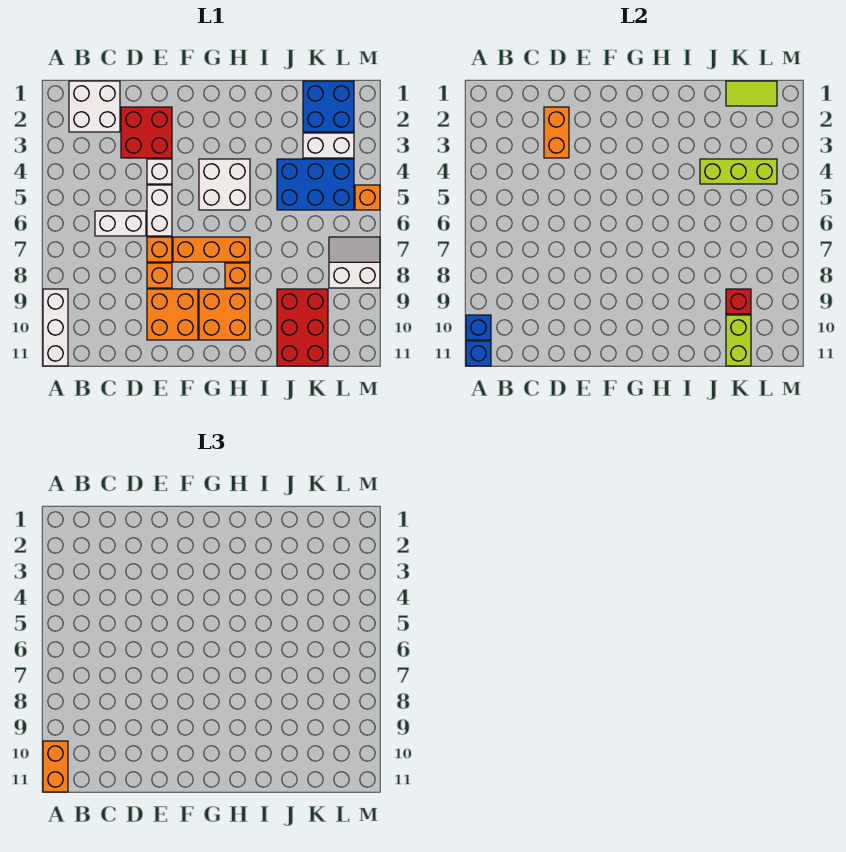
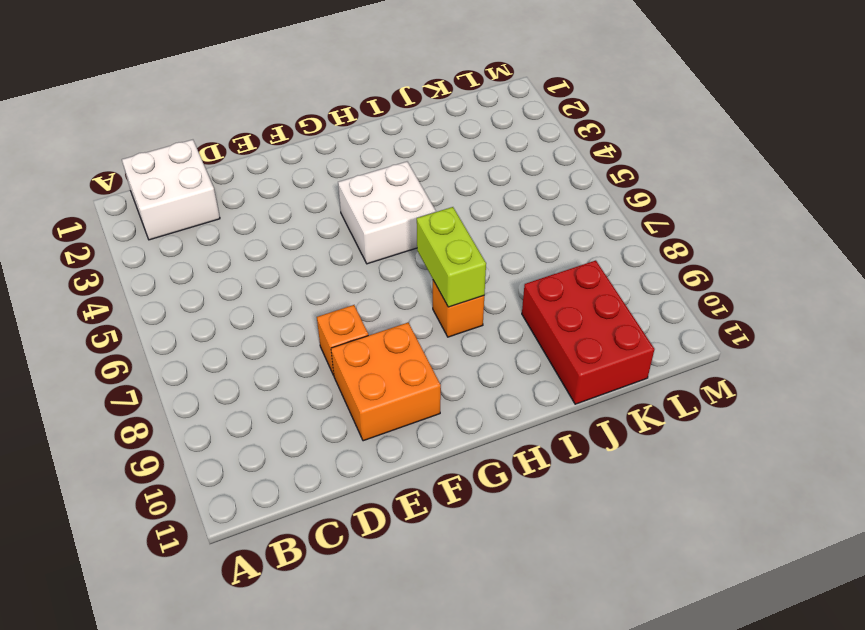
lime brick H7:H8 level 2 -> lime brick K10:K11 level 2
none -> white brick A9:A11 level 1
none -> white brick C6:D6 level 1
none -> red brick D2:E3 level 1

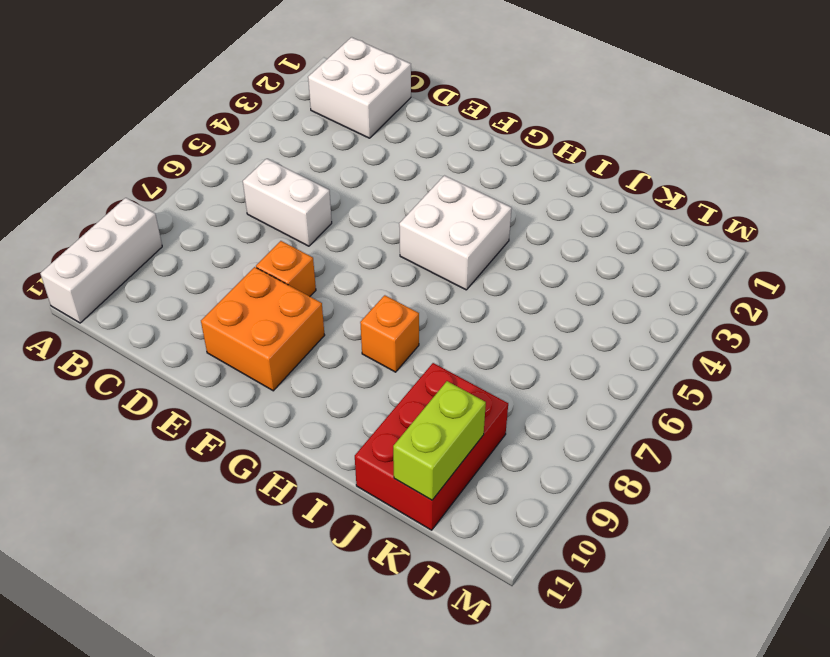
none -> red brick D2:E3 level 1
none -> white brick E4 level 1
none -> white brick E5:E6 level 1

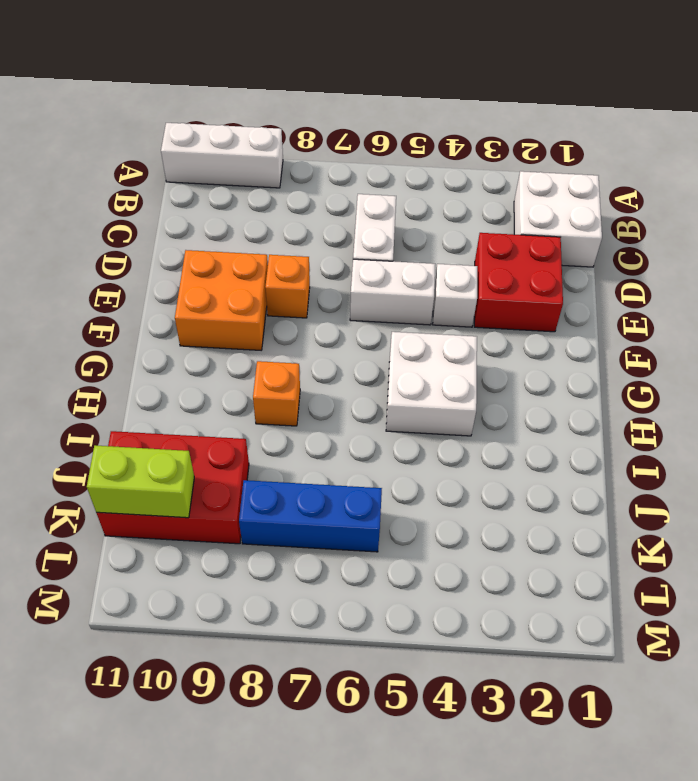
blue brick K6:K8 level 1 -> none
none -> orange brick E7 level 1
none -> orange brick F7:H7 level 1
none -> orange brick G9:H10 level 1

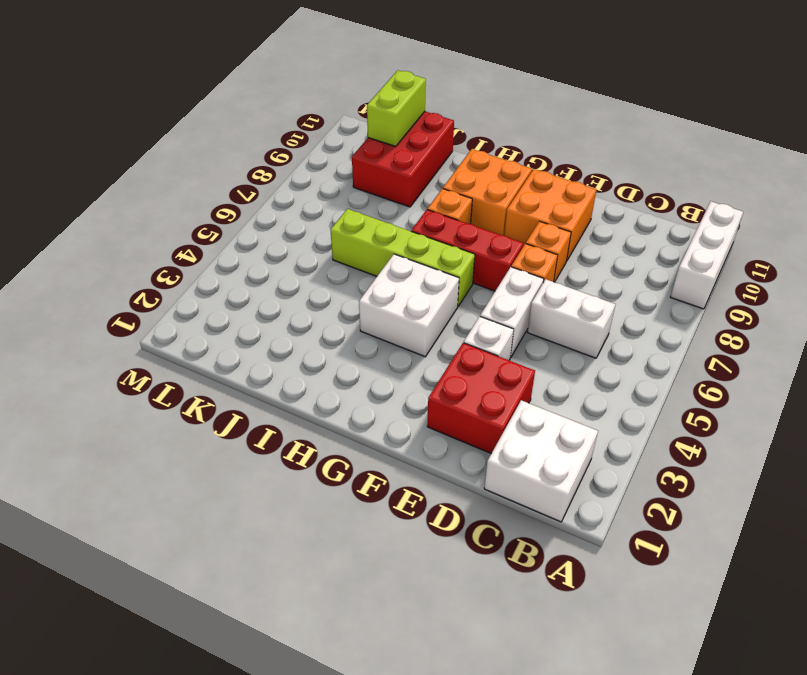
red brick F7:H7 level 1 -> orange brick F7:H7 level 1
lime brick G6:J6 level 1 -> none
none -> blue brick J4:L5 level 1
none -> blue brick K1:L2 level 1
none -> white brick K3:L3 level 1

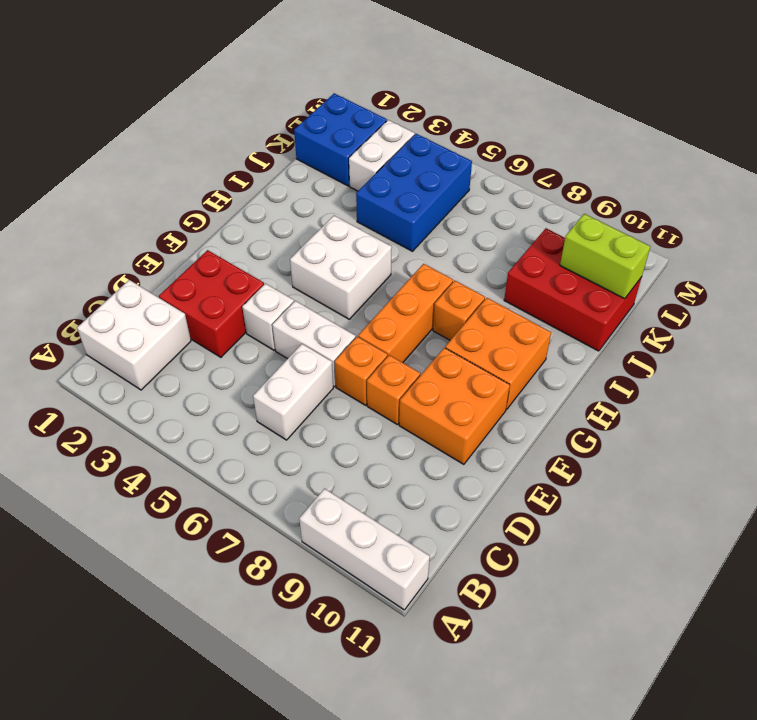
none -> white slope L7:M8 level 1 top 8
none -> orange brick M5 level 1
none -> blue brick A10 level 2

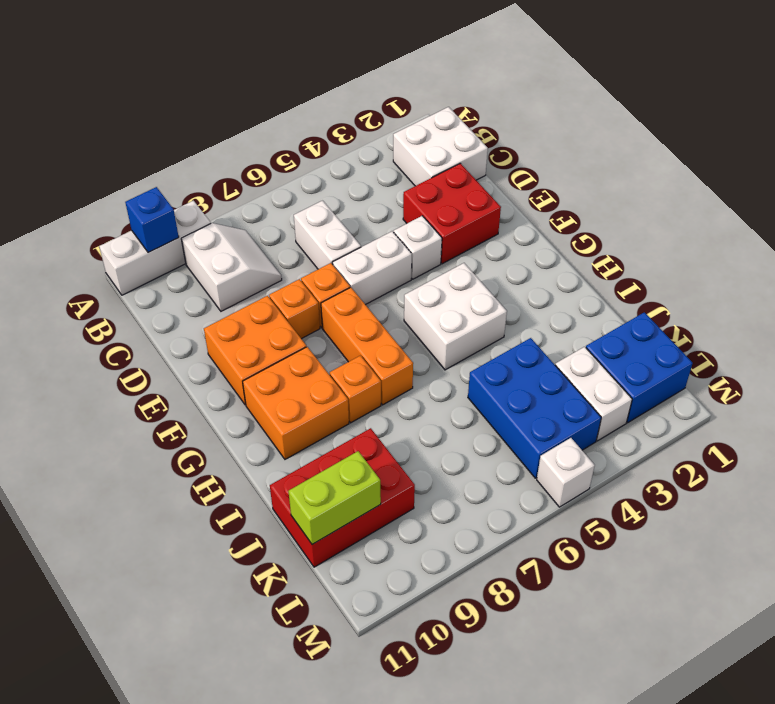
white slope B8:C9 level 1 top 9 -> white slope L7:M8 level 1 top 8
white brick M5 level 1 -> orange brick M5 level 1
none -> blue brick A11 level 2
none -> orange brick D2:D3 level 2
none -> lime brick J4:L4 level 2

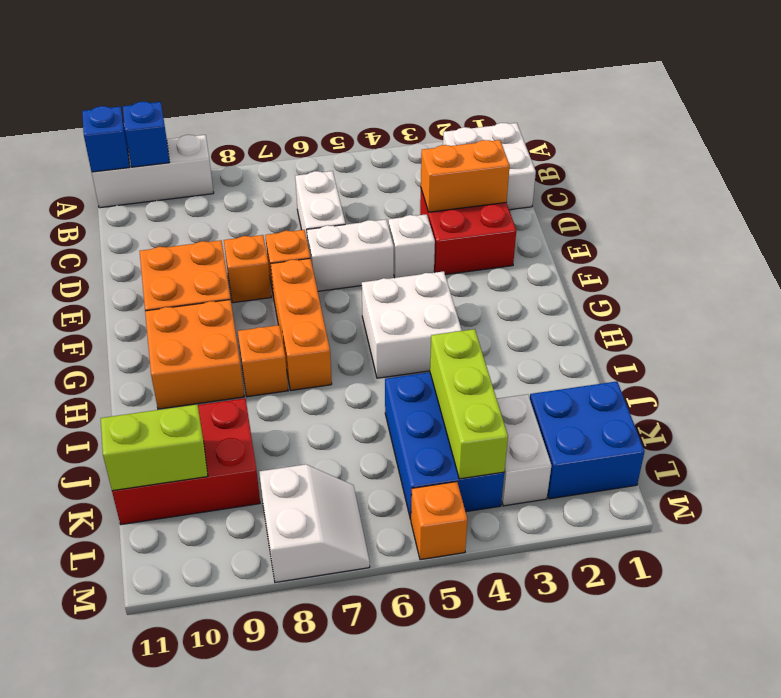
none -> lime tile K1:L1 level 2
none -> red brick K9 level 2
none -> orange brick A10:A11 level 3

